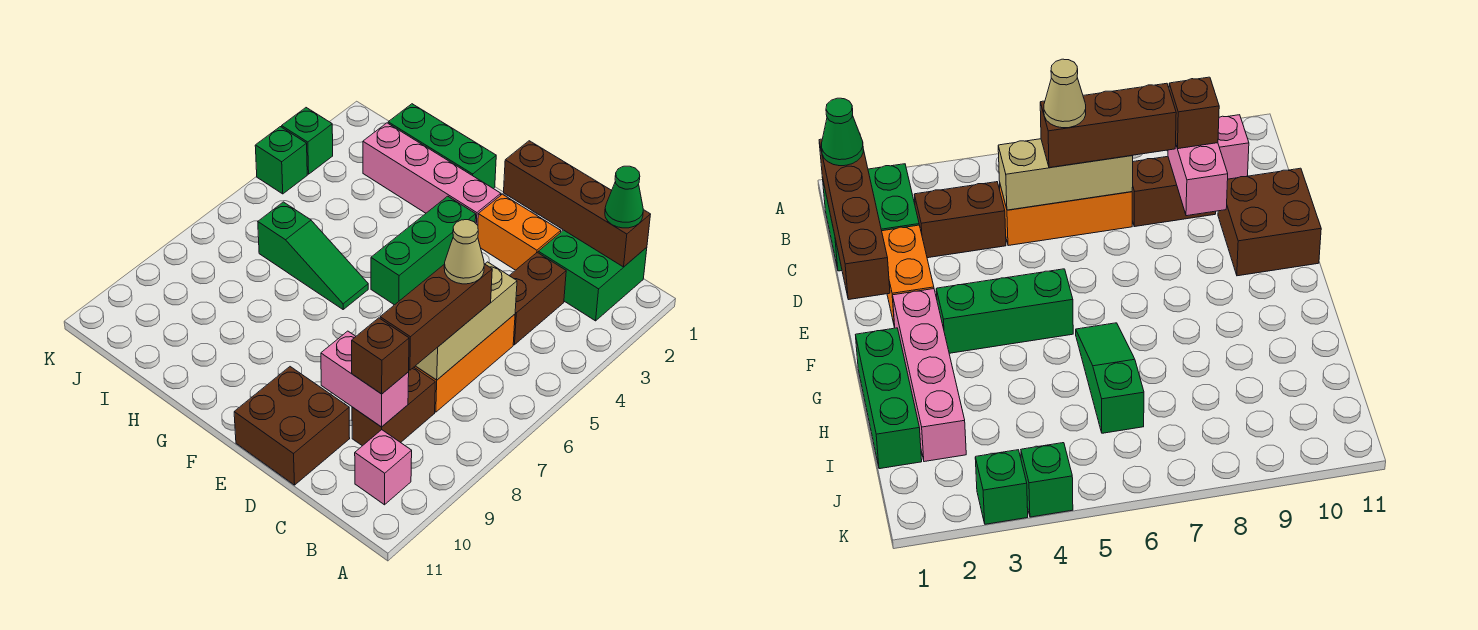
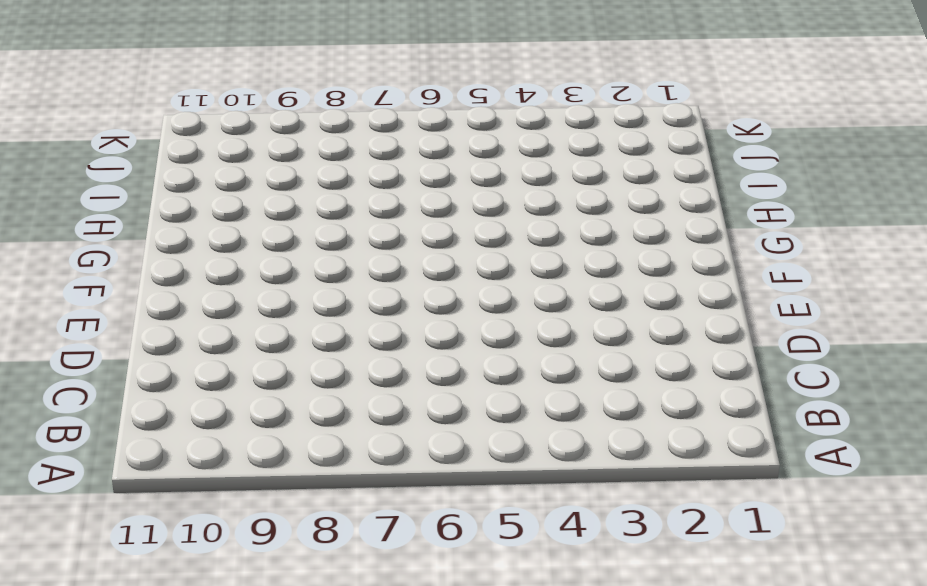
none -> green brick B1:C2 level 1
none -> pink brick B10 level 1
none -> brown brick C3:C4 level 1

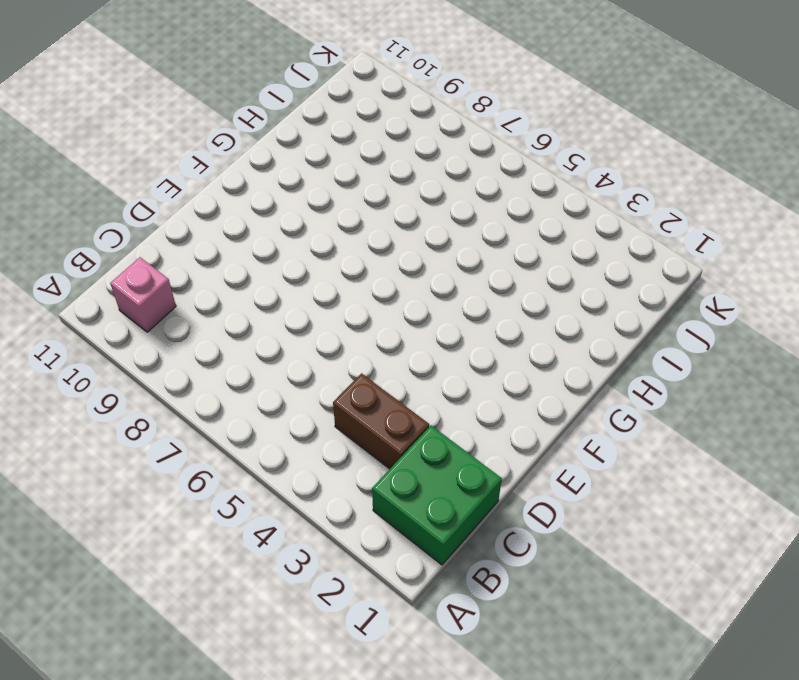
none -> orange brick C5:C7 level 1
none -> brown brick C8:C9 level 1
none -> orange brick D2:E2 level 1

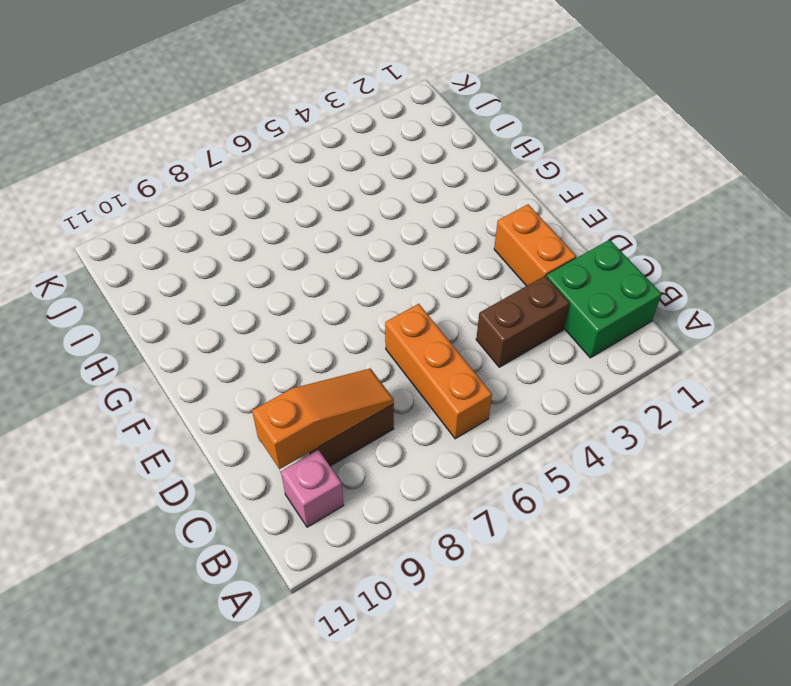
orange brick B6:D6 level 1 -> orange brick C5:C7 level 1
orange slope C8:C10 level 2 top 10 -> pink brick C9:D9 level 2
none -> brown brick D10:E11 level 1
none -> pink brick F2:I2 level 1
none -> green brick F3:F5 level 1

